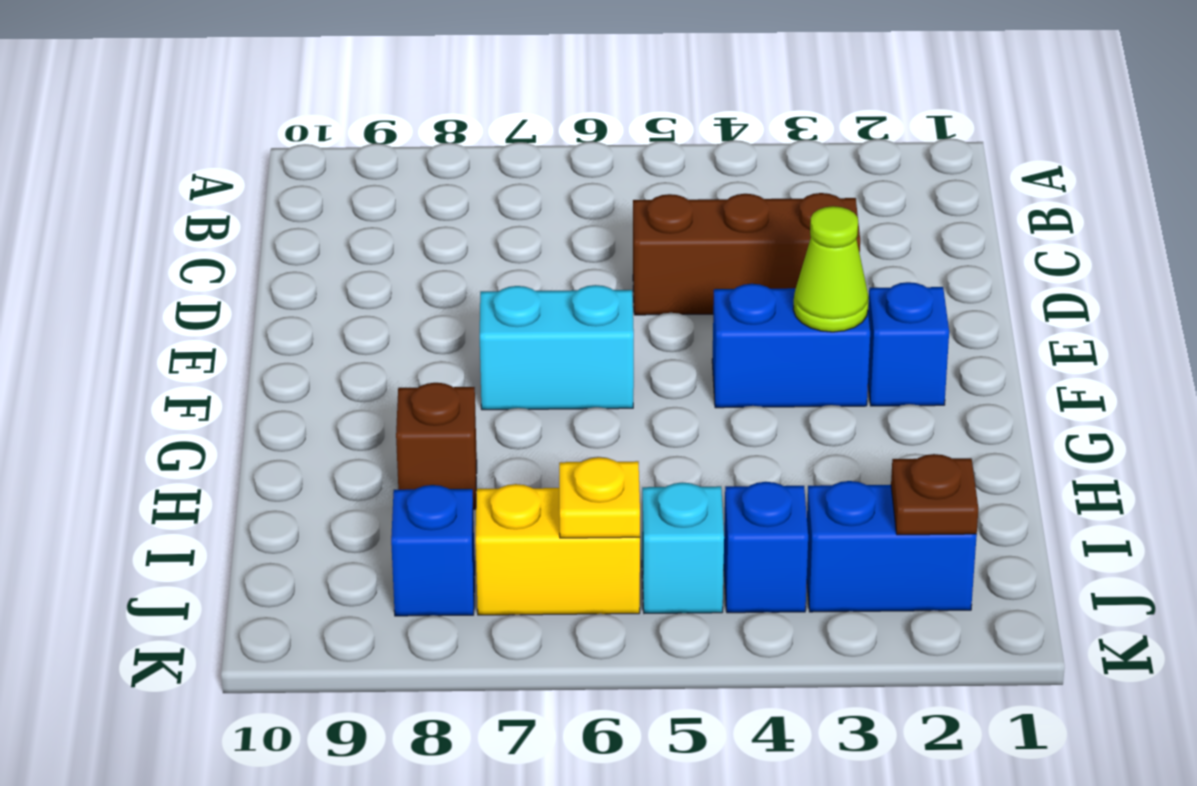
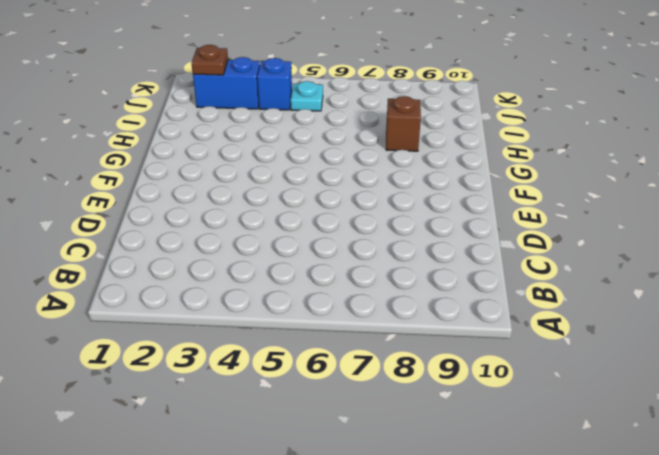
cyan plate J5 level 1 -> cyan brick J5 level 1
none -> brown brick D3:D5 level 1
none -> blue brick F2 level 1
none -> blue brick F3:F4 level 1

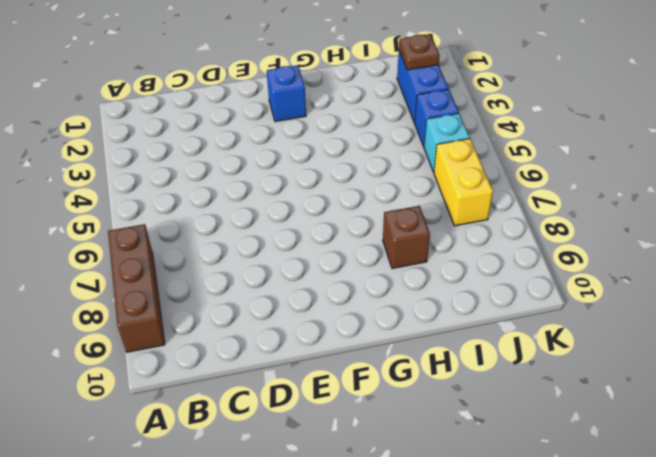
brown brick A7:A9 level 1 -> brown brick D3:D5 level 1
none -> blue brick F3:F4 level 1
none -> cyan brick F6:F7 level 1
none -> blue brick J8 level 1

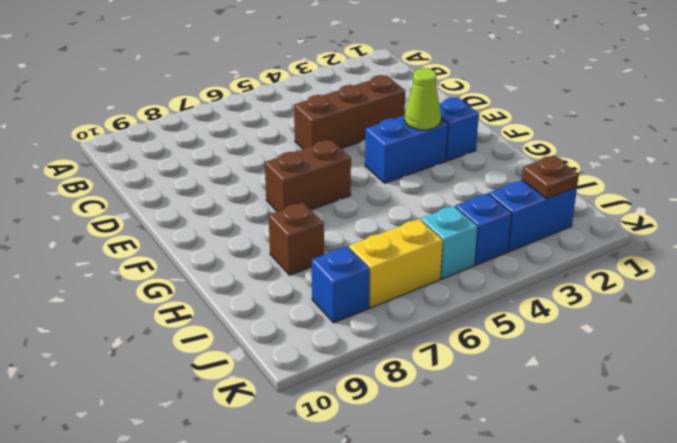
brown brick F6:F7 level 1 -> cyan brick F6:F7 level 1
none -> yellow plate J6 level 2

